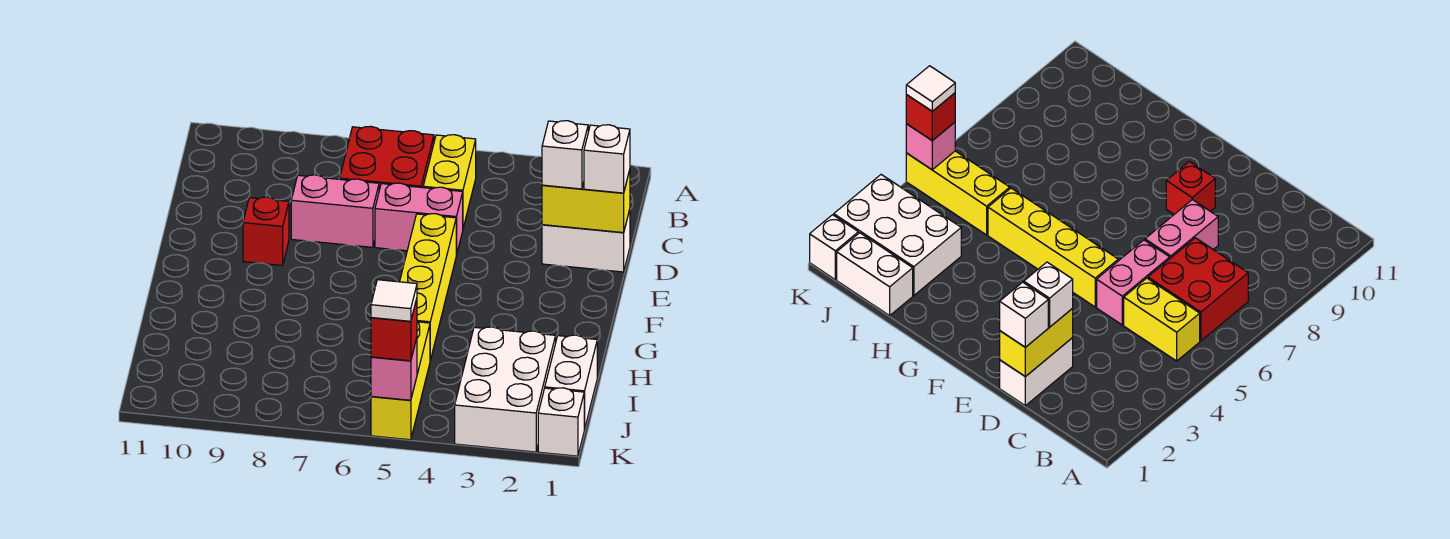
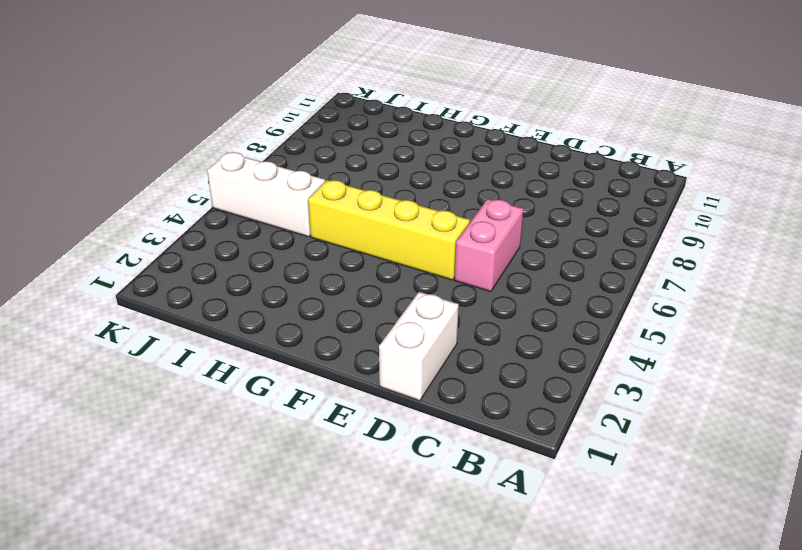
white brick I5:K5 level 1 -> yellow brick I5:K5 level 1
none -> yellow brick B5:C5 level 1
none -> red brick B6:C7 level 1
none -> pink brick D7:D8 level 1

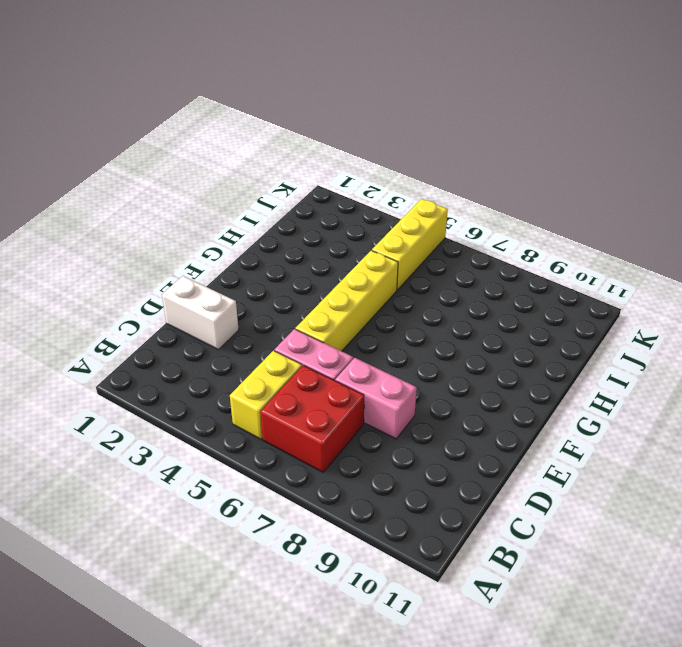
none -> red brick E9 level 1
none -> white brick I1:J1 level 1
none -> white brick I2:K3 level 1

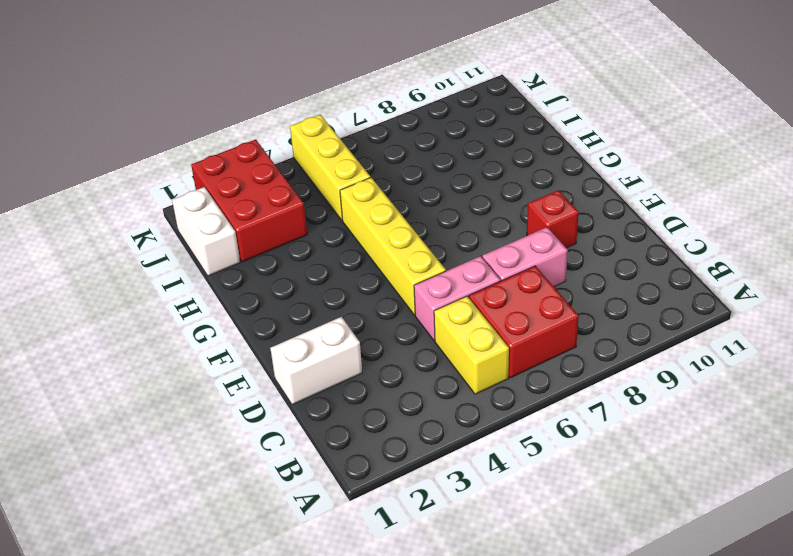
red brick I2:K3 level 1 -> white brick I2:K3 level 1
none -> white brick K1 level 1
none -> yellow brick D1:D2 level 2
none -> pink brick K5 level 2

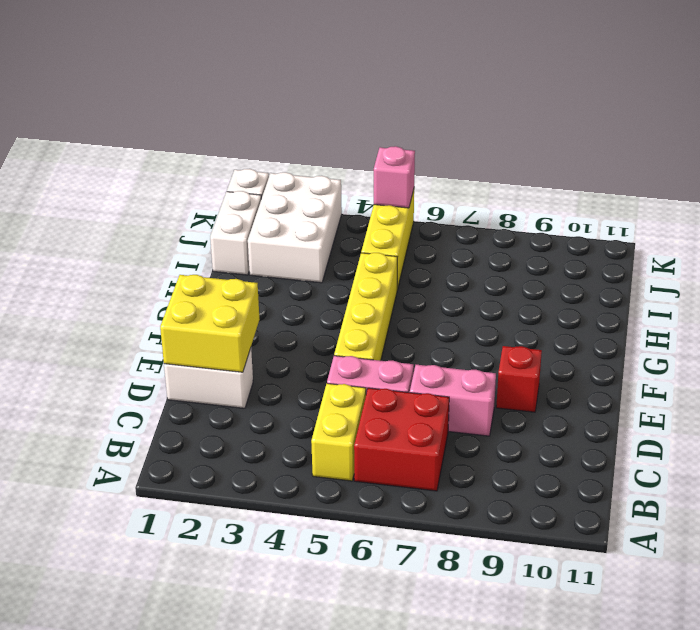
yellow brick D1:E2 level 2 -> yellow brick D1:D2 level 2
none -> white brick D1 level 3
none -> white brick D2 level 3
none -> red brick K5 level 3

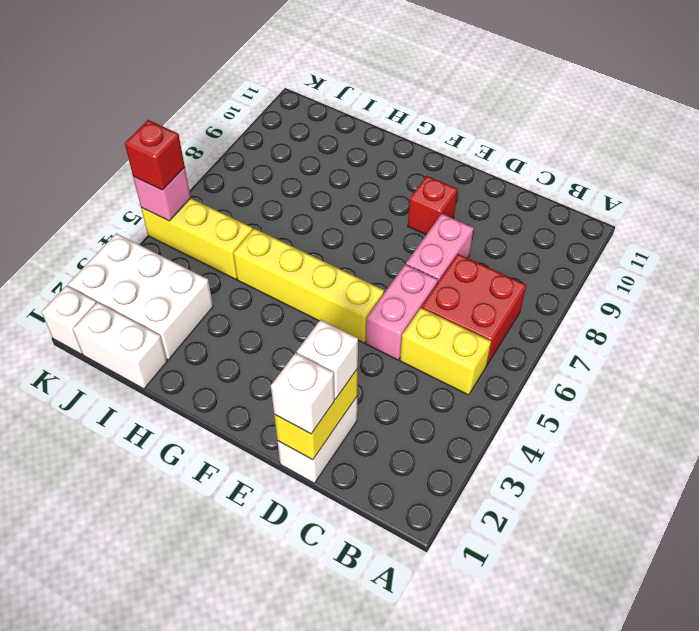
none -> white tile K5 level 4

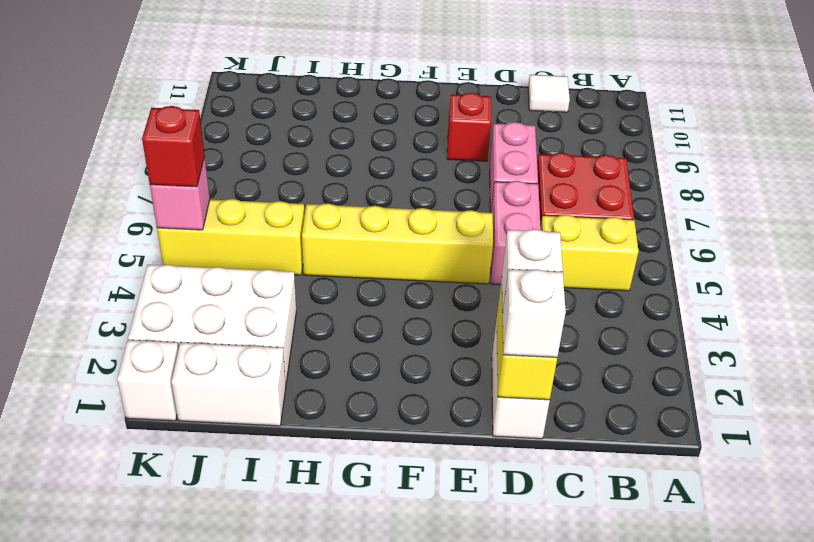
white tile C11 level 1 -> white tile K5 level 4

